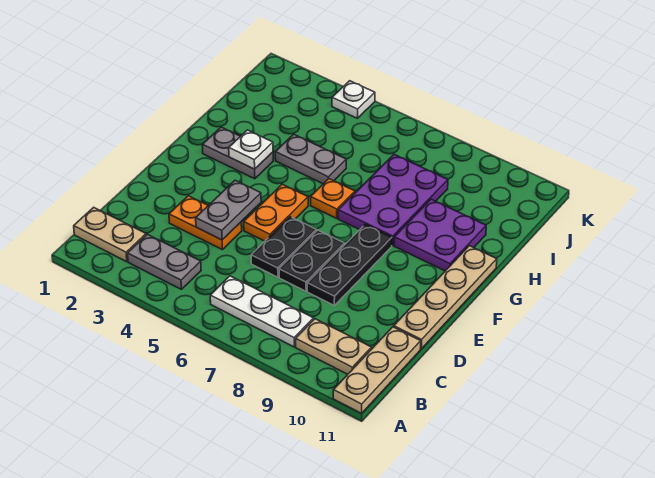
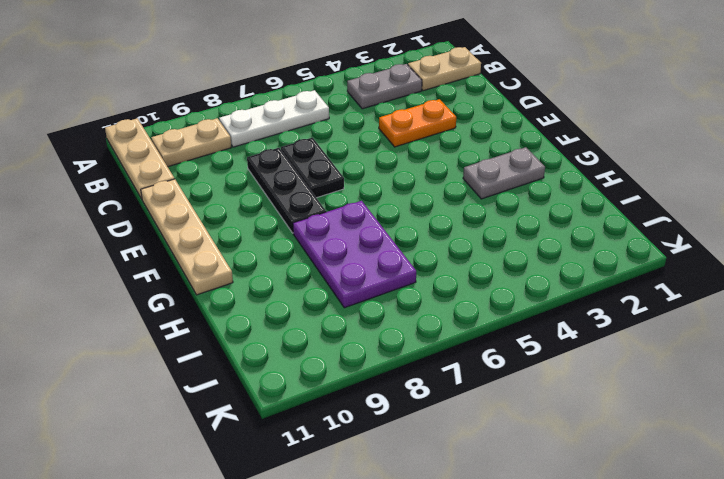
none -> black plate D6:E6 level 1
none -> orange plate E5:F5 level 1
none -> orange plate G6 level 1

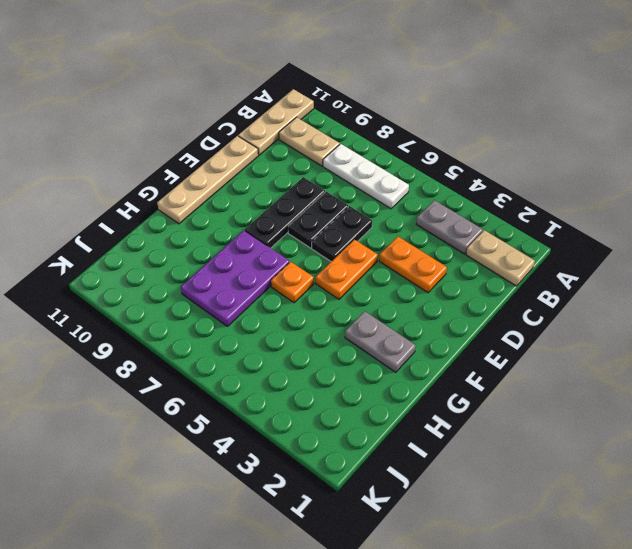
none -> purple plate G9:H10 level 1
none -> grey plate H4:H5 level 1
none -> white plate K4 level 1

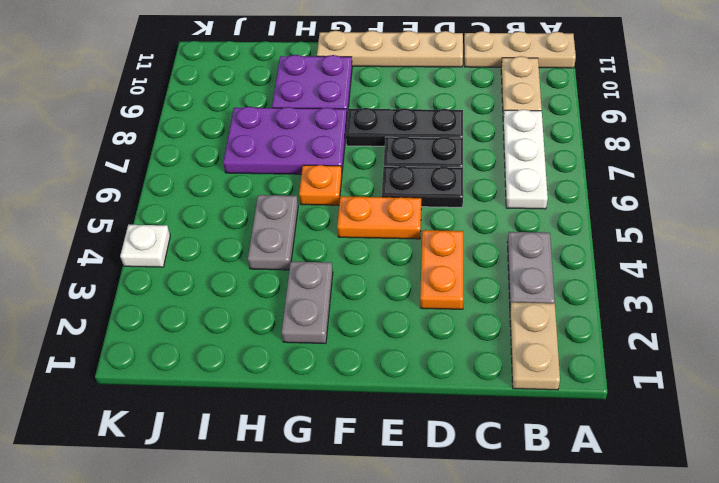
none -> grey plate D4:E4 level 2
none -> white plate G3 level 2

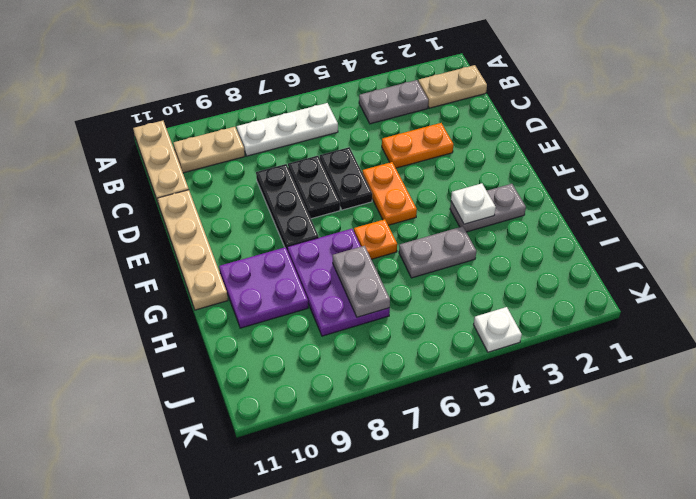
grey plate H7:I7 level 2 -> grey plate D4:E4 level 2

